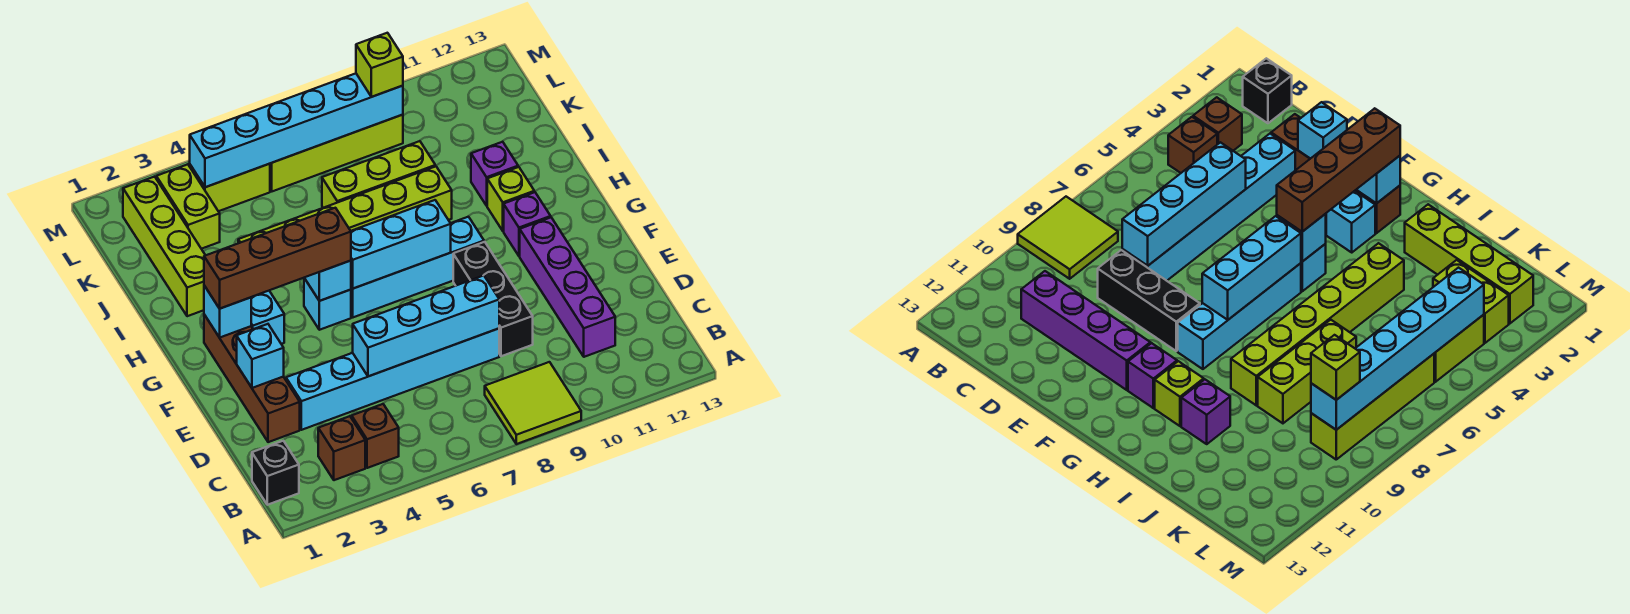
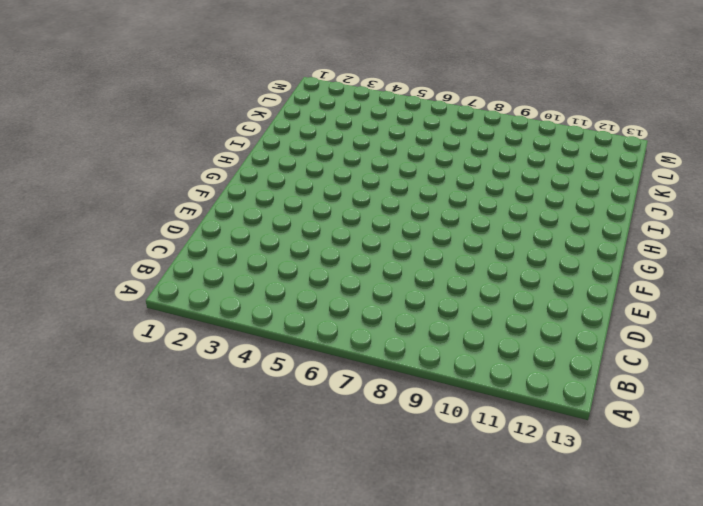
none -> lime tile A8:B9 level 1
none -> black brick B1 level 1
none -> brown brick B3 level 1

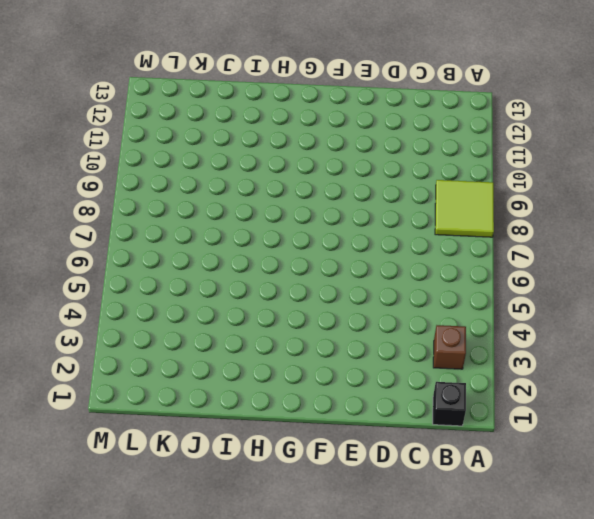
none -> brown brick B4 level 1
none -> purple brick C11:F11 level 1
none -> brown brick D2:G2 level 1

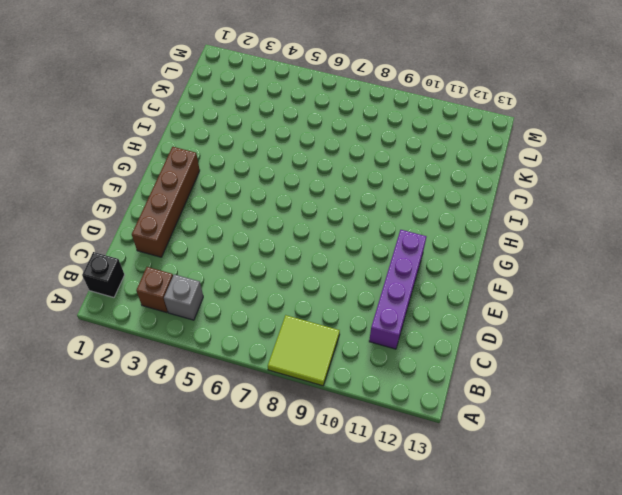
grey brick B4 level 1 -> brown brick B4 level 1
none -> cyan brick D3:D8 level 1
none -> black brick D9:F9 level 1
none -> cyan brick G3 level 1

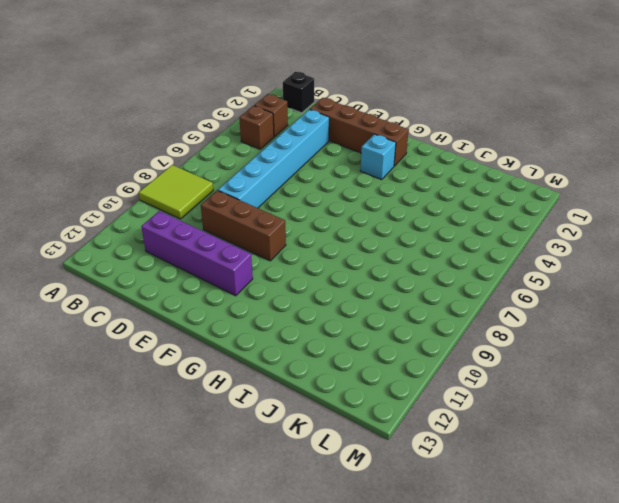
brown brick D9:F9 level 1 -> black brick D9:F9 level 1
none -> cyan brick G5 level 1
none -> cyan brick G6:G9 level 1
none -> purple brick G11 level 1

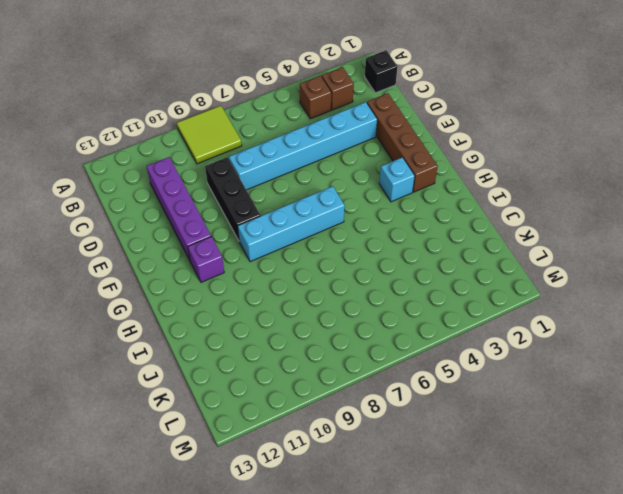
none -> cyan brick G5 level 1
none -> lime brick H11 level 1
none -> lime brick I2:L2 level 1

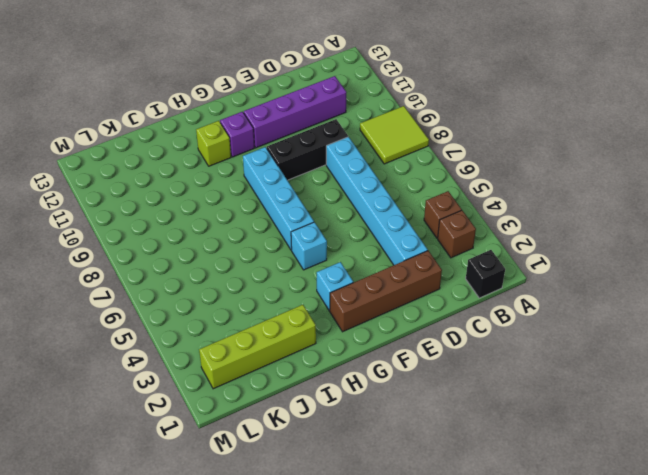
none -> lime brick I4:I9 level 1
none -> purple brick I11 level 1
none -> lime brick J7:J9 level 1

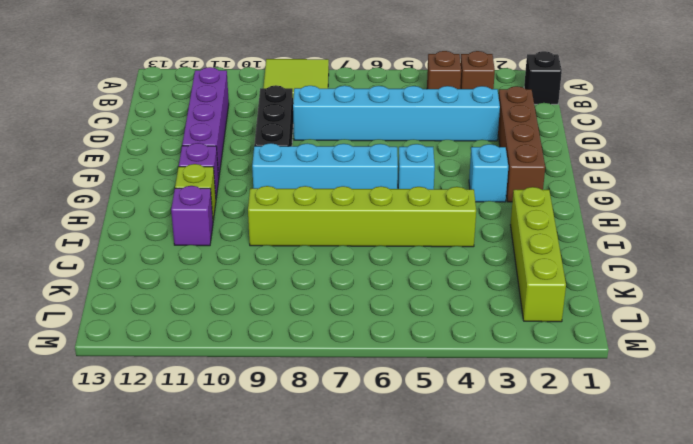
none -> lime brick J7:J9 level 1
none -> lime brick K3:L3 level 1
none -> lime brick L4:L5 level 1

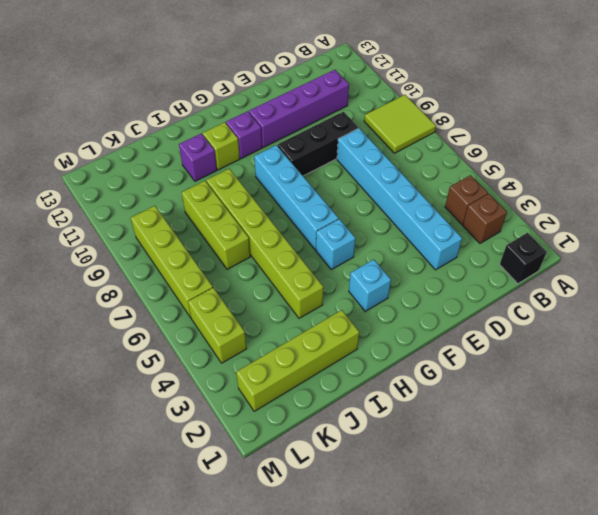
none -> brown brick D2:G2 level 1
none -> lime brick K3:L3 level 1
none -> cyan brick D5:D8 level 2

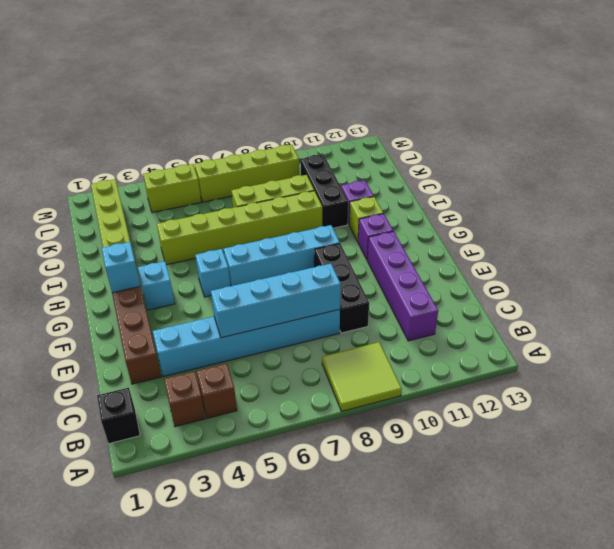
black brick I10:K10 level 1 -> none
none -> lime brick K3:L3 level 1
none -> cyan brick E2 level 2
none -> cyan brick G5 level 2

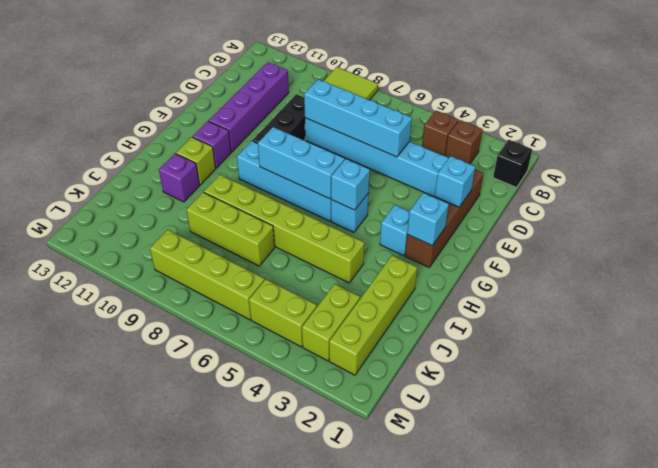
none -> cyan brick L4:L9 level 2
none -> brown brick G2:G5 level 3
none -> lime brick L9 level 3

